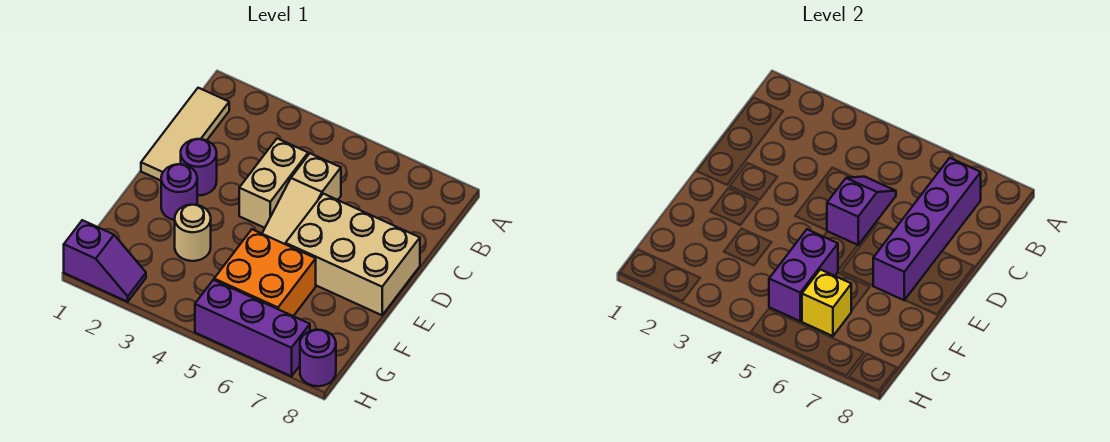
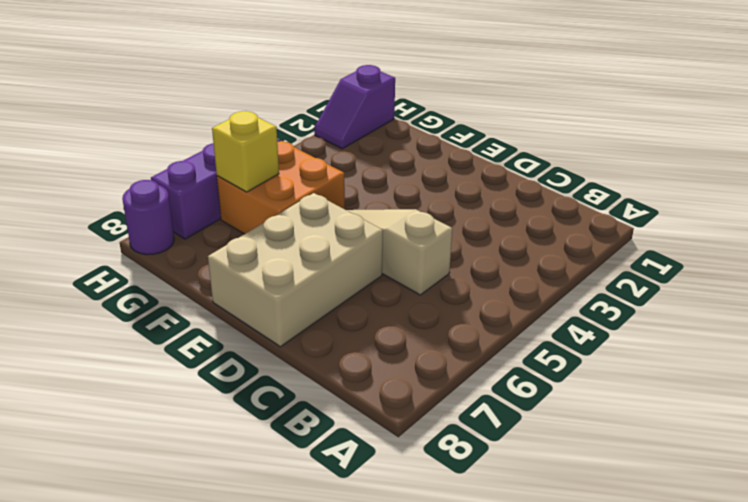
none -> tan tile B1:D1 level 1
none -> tan brick C4:D4 level 1
none -> purple round brick D2 level 1

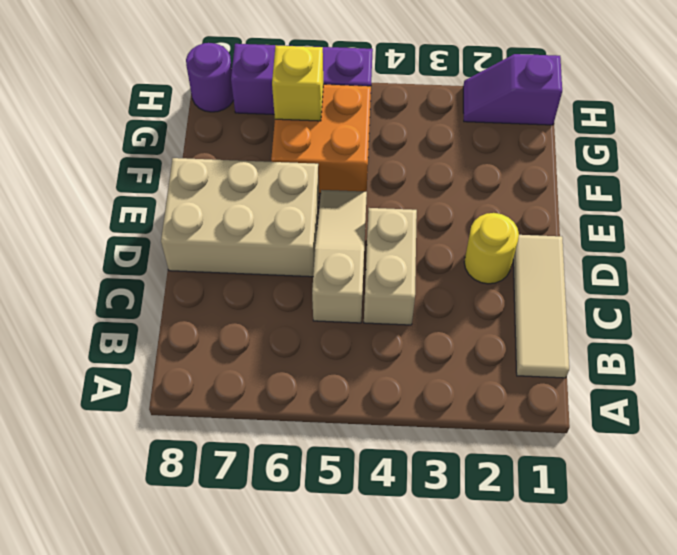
yellow round brick D2 level 1 -> purple round brick D2 level 1
none -> purple round brick E2 level 1
none -> tan round brick F3 level 1
none -> purple brick B7:E7 level 2

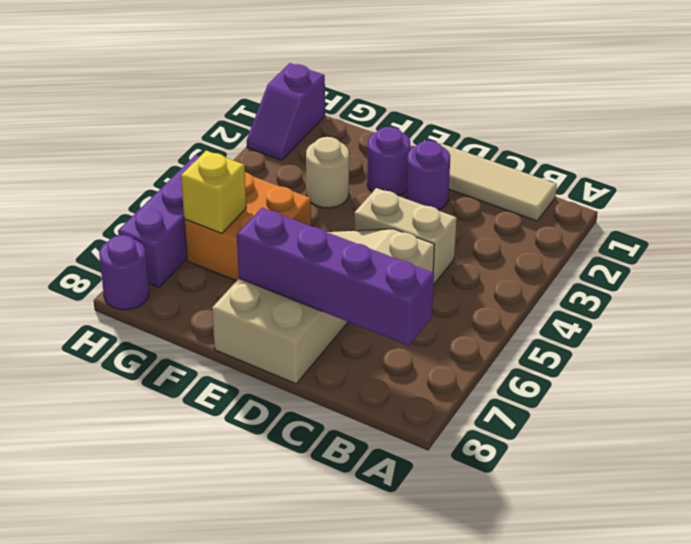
none -> purple slope C5:D5 level 2 top D
none -> purple brick F5:G5 level 2

